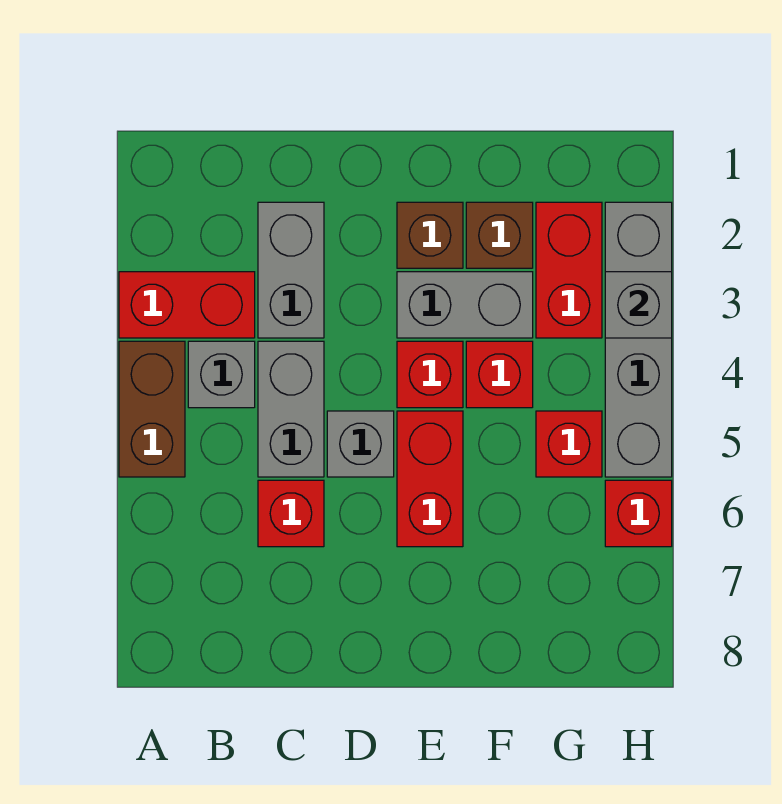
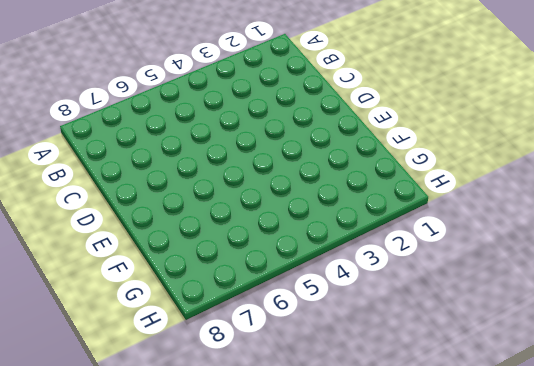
none -> red brick A3:B3 level 1
none -> brown brick A4:A5 level 1
none -> grey brick B4 level 1

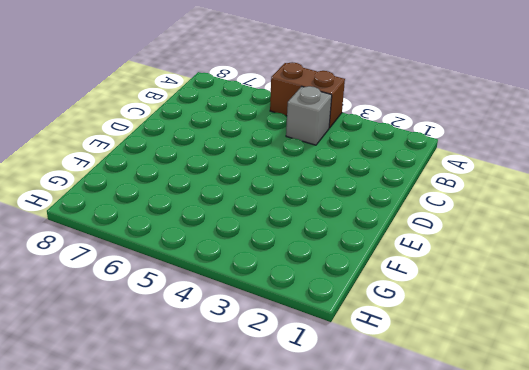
none -> red brick A3:B3 level 1
none -> grey brick C2:C3 level 1
none -> grey brick C4:C5 level 1

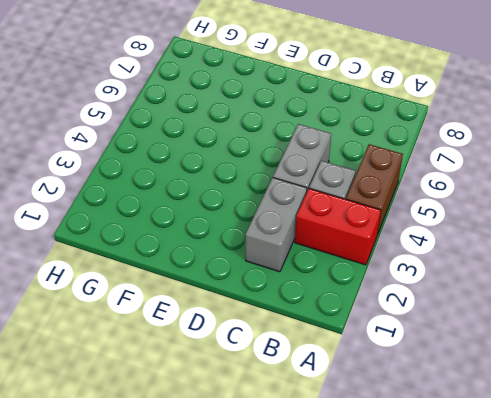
none -> red brick C6 level 1
none -> grey brick D5 level 1
none -> brown brick E2 level 1

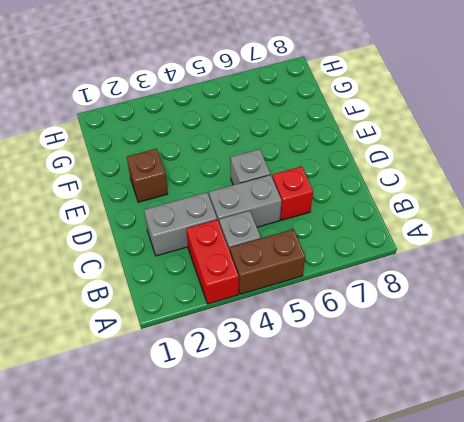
none -> grey brick E3:F3 level 1
none -> red brick E4 level 1
none -> red brick E5:E6 level 1

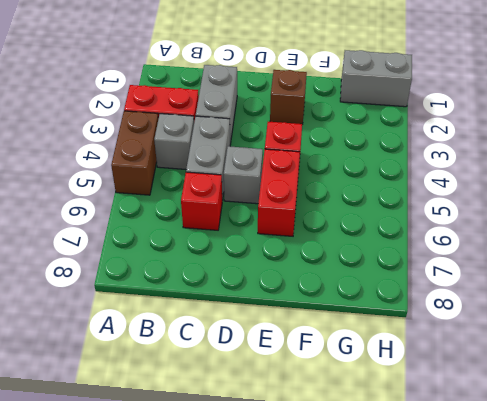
grey brick G1:H1 level 1 -> grey brick E3:F3 level 1
none -> brown brick F2 level 1
none -> red brick F4 level 1
none -> red brick G2:G3 level 1

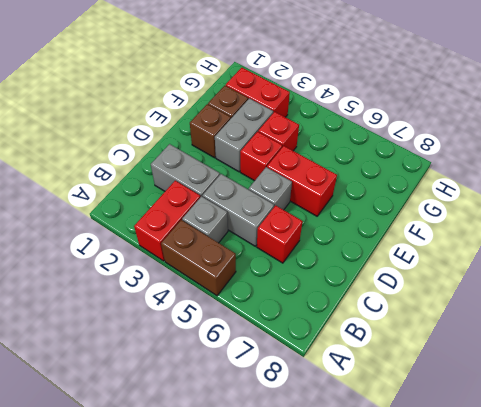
none -> red brick G5 level 1
none -> grey brick H2:H5 level 1
none -> red brick H6 level 1

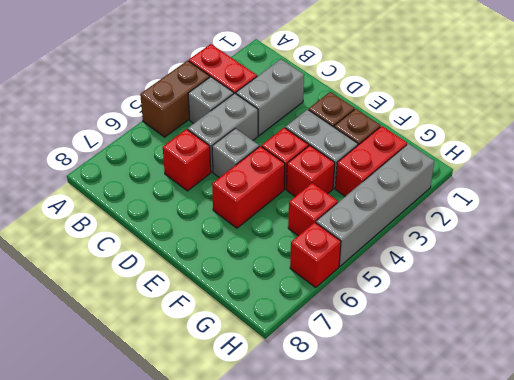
none -> grey brick H3 level 2

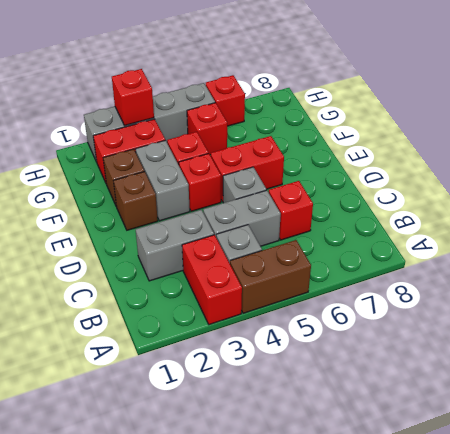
red brick H3 level 2 -> grey brick H3 level 2

